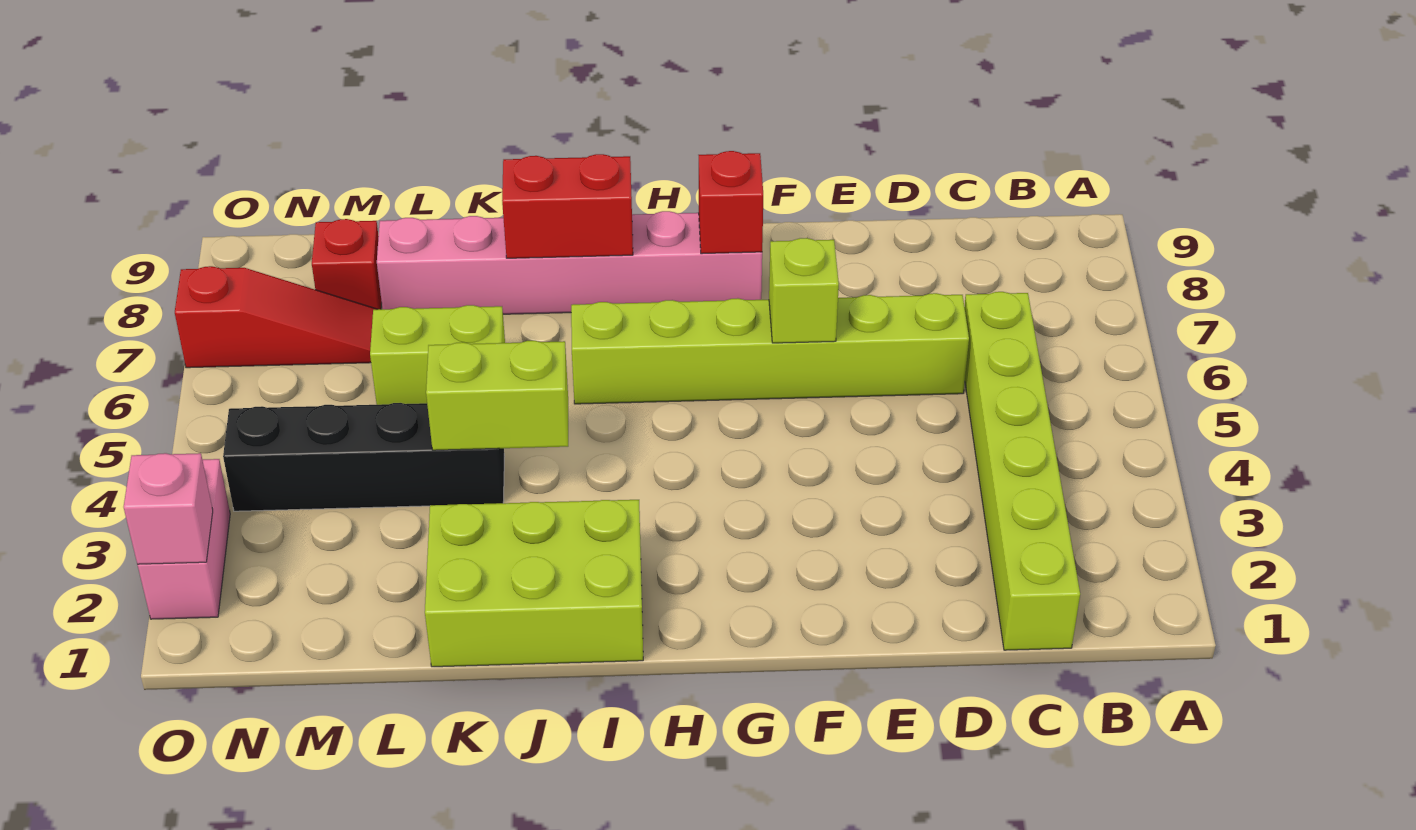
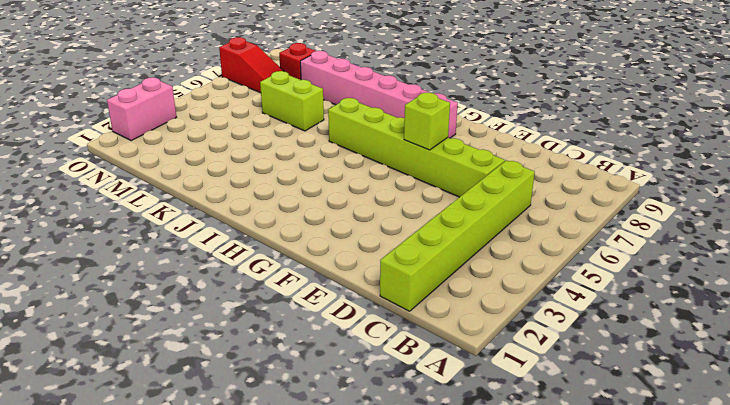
none -> lime brick I1:K2 level 1
none -> black brick K4:N4 level 1
none -> red brick G8 level 2

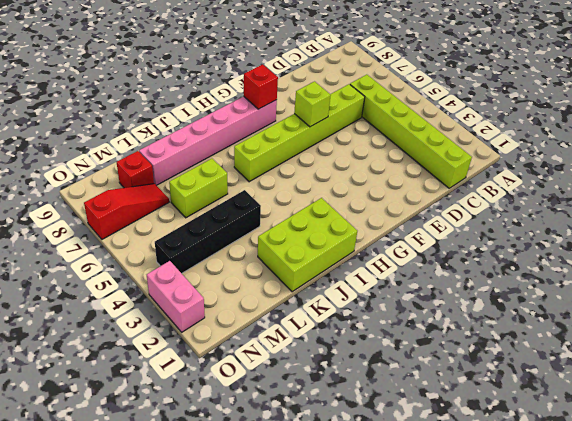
none -> red brick I8:J8 level 2
none -> lime brick J4:K4 level 2
none -> pink brick O2 level 2

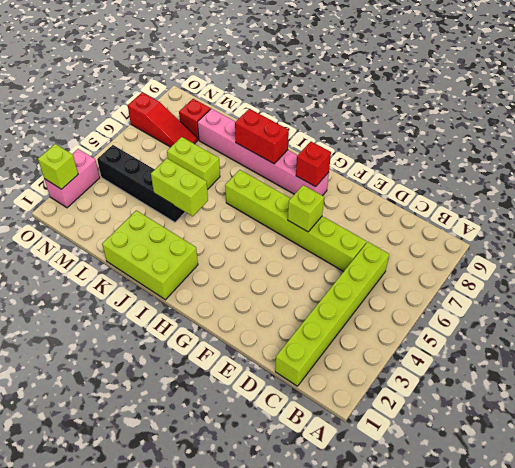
lime brick O2 level 2 -> pink brick O2 level 2

